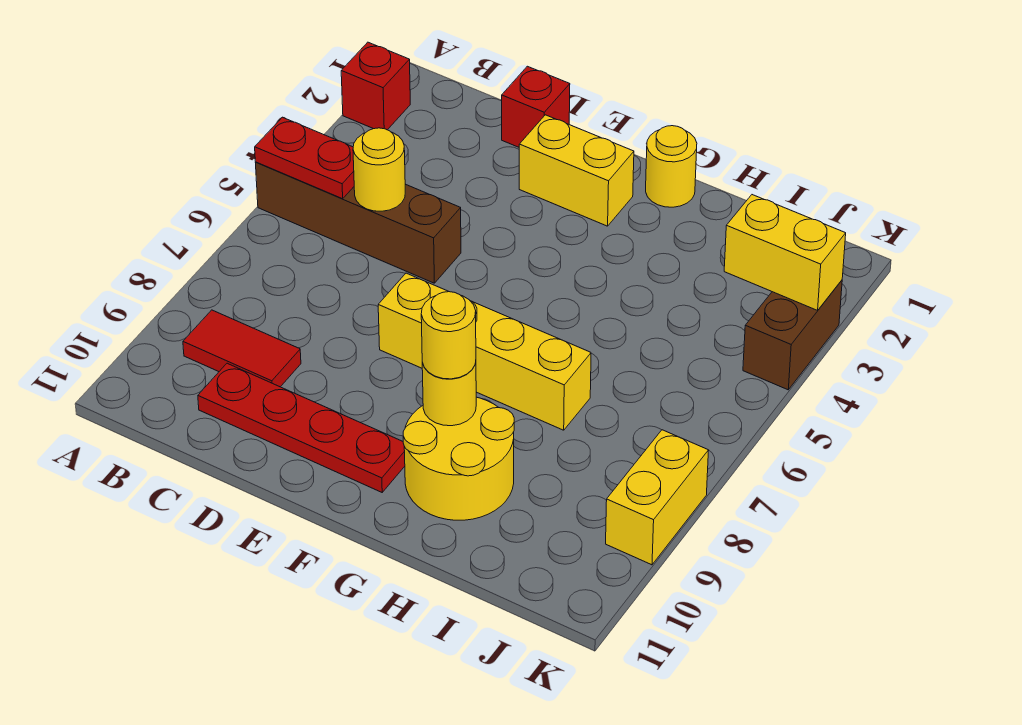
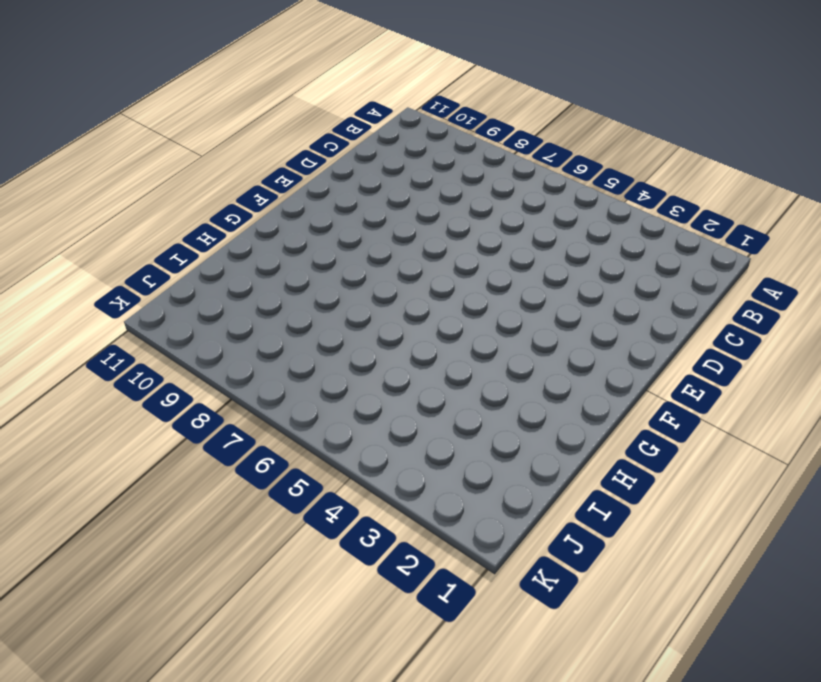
none -> red brick A2 level 1
none -> brown brick A5:D5 level 1
none -> red tile B9:C9 level 1

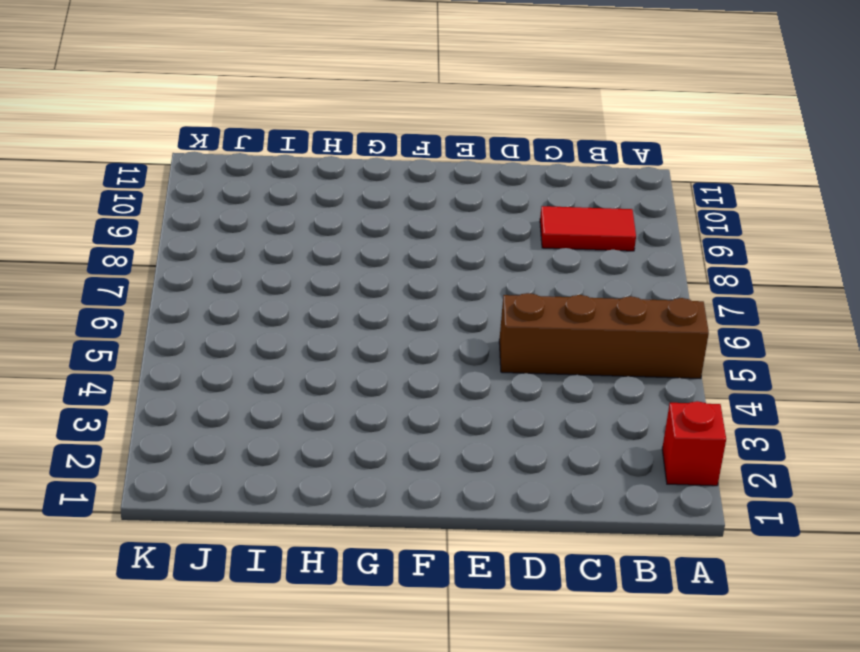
none -> red plate C10:F10 level 1
none -> red brick D1 level 1
none -> yellow brick E2:F2 level 1

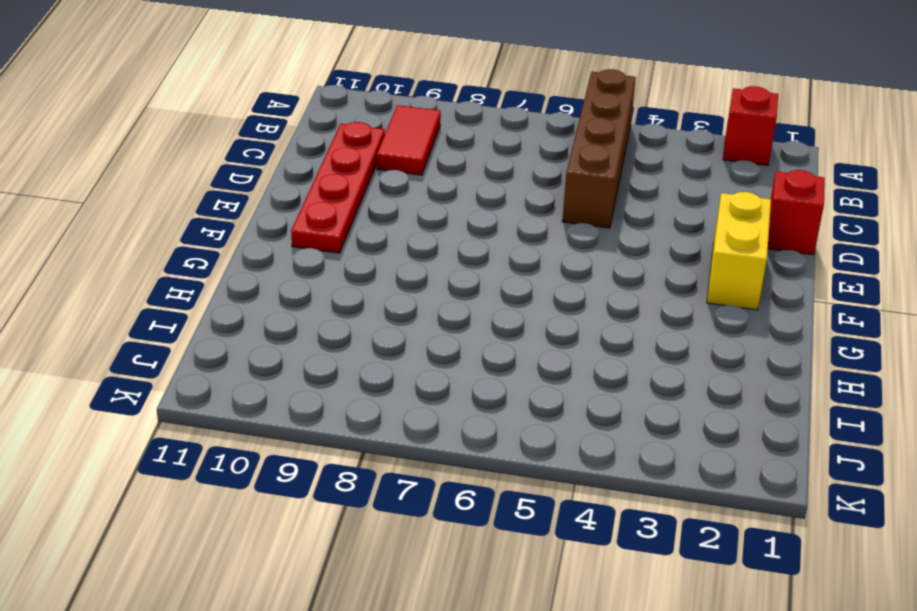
none -> yellow brick E7:H7 level 1
none -> yellow round brick G1 level 1
none -> yellow round brick G9:H10 level 1

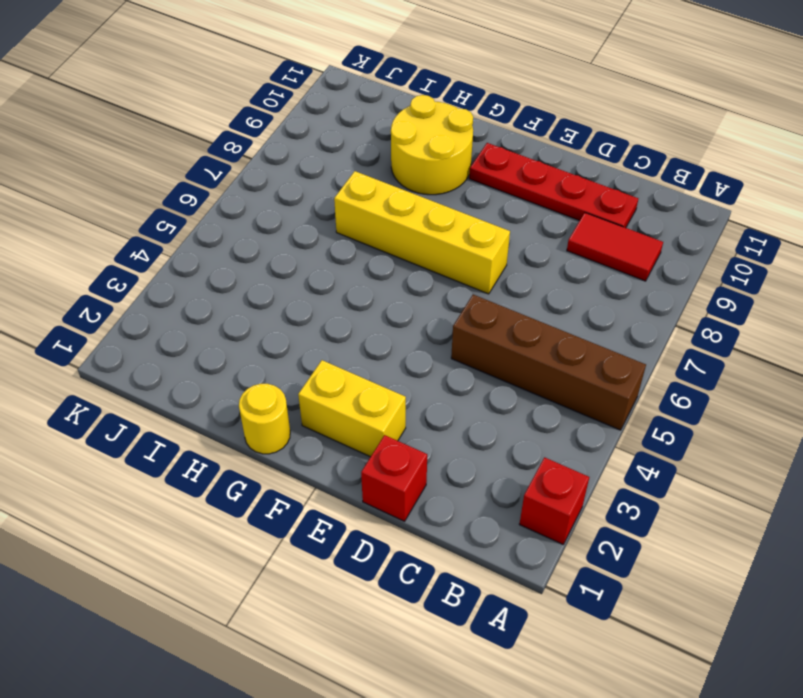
none -> brown brick K3:K4 level 1
none -> yellow brick K8:K9 level 1
none -> red plate A5:B5 level 2

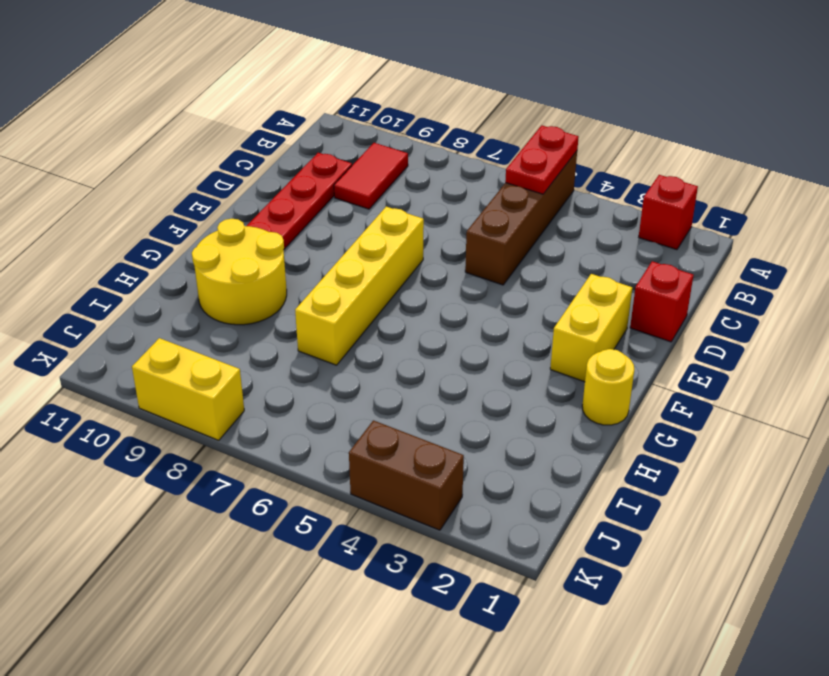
none -> yellow round brick C5 level 2
none -> yellow round brick G9 level 2
none -> yellow brick J3:K3 level 2

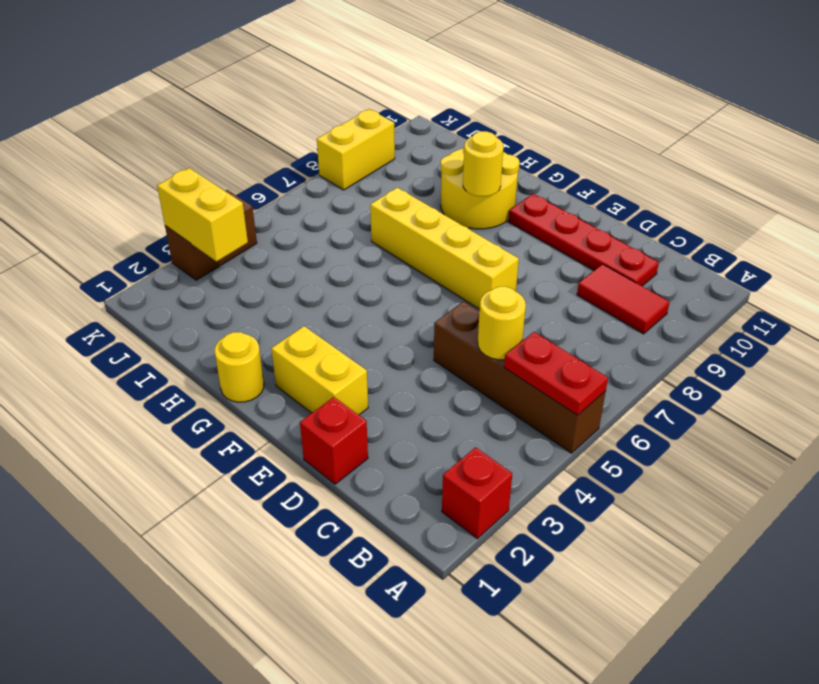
none -> yellow round brick G9 level 3

